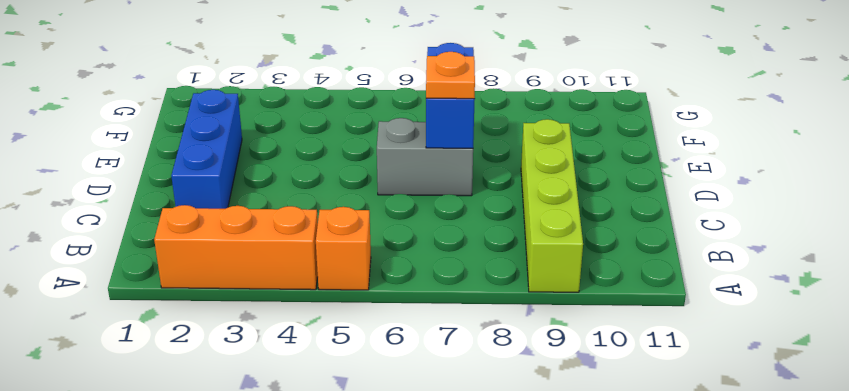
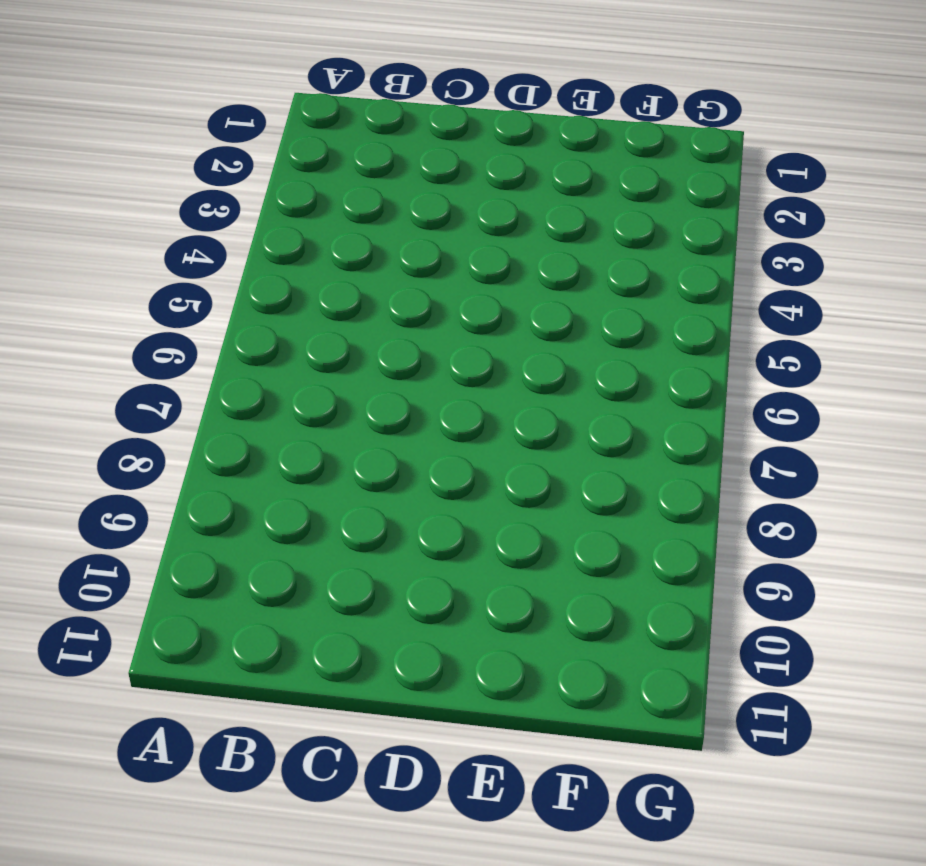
none -> orange brick A2:A4 level 1
none -> orange brick A5 level 1

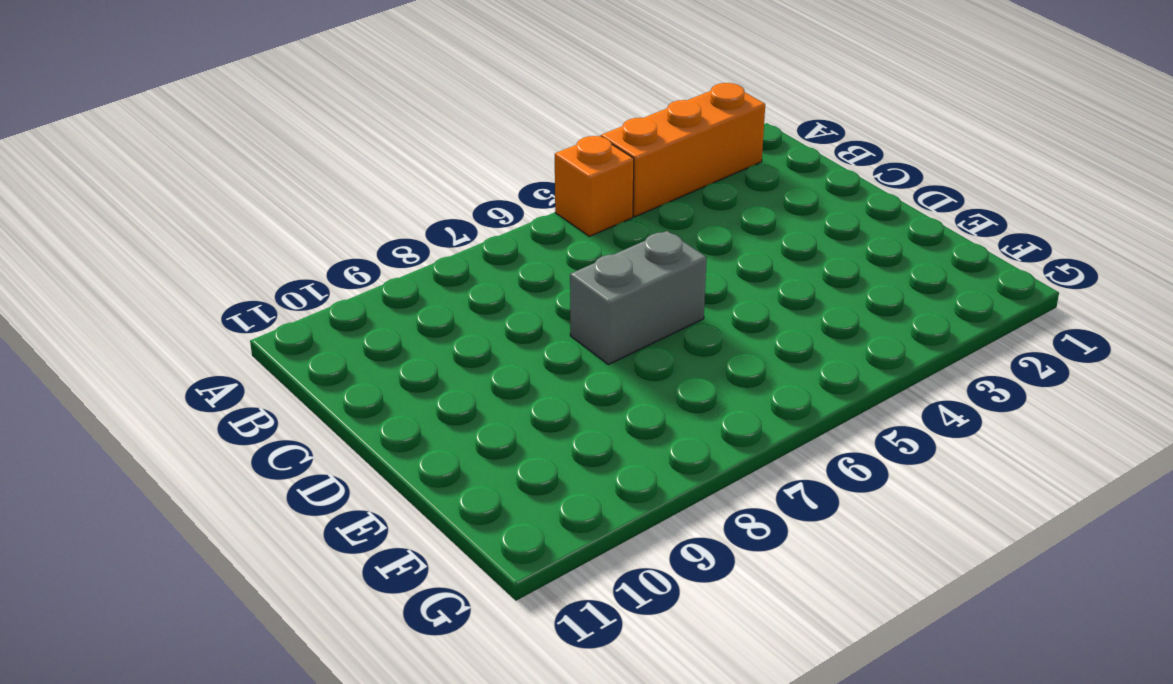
none -> lime brick A9:D9 level 1
none -> blue brick C2:E2 level 1

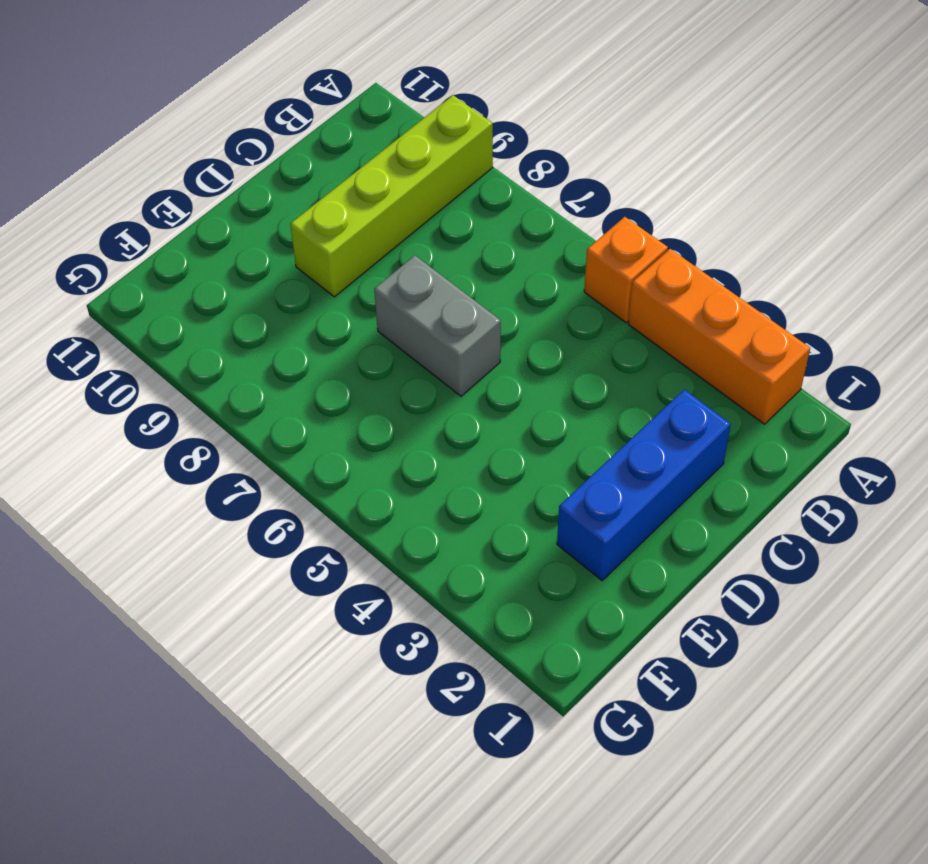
none -> blue brick D7:E7 level 2
none -> orange plate D7 level 3

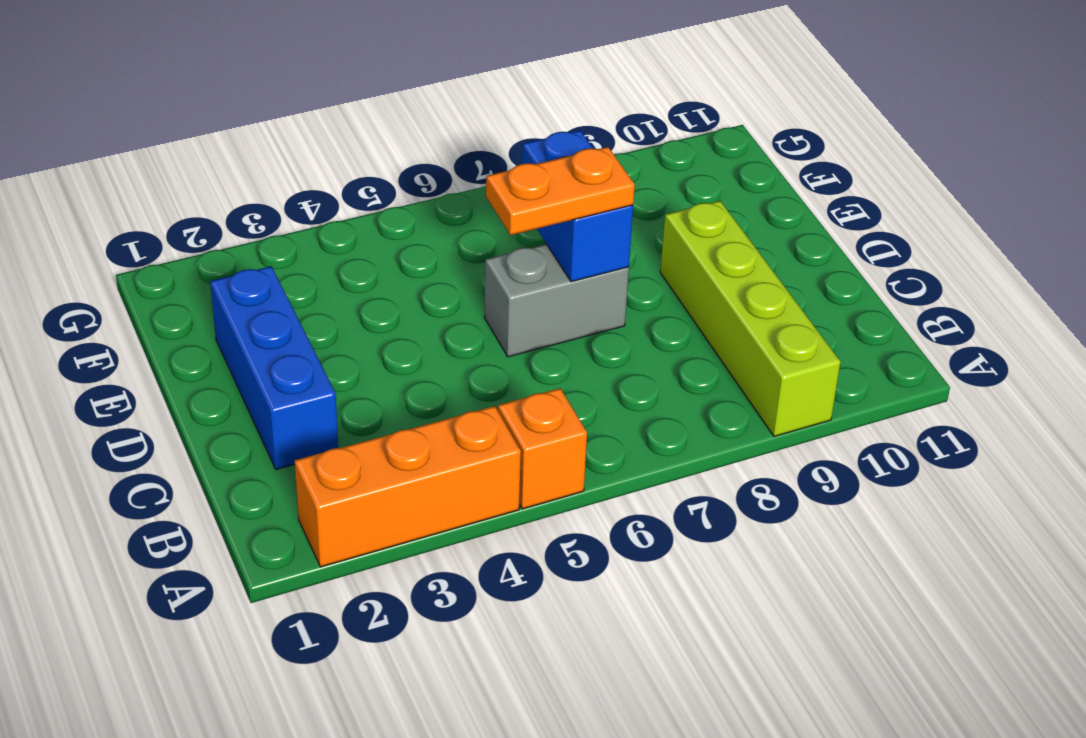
orange plate D6:D7 level 3 -> orange plate D7 level 3

